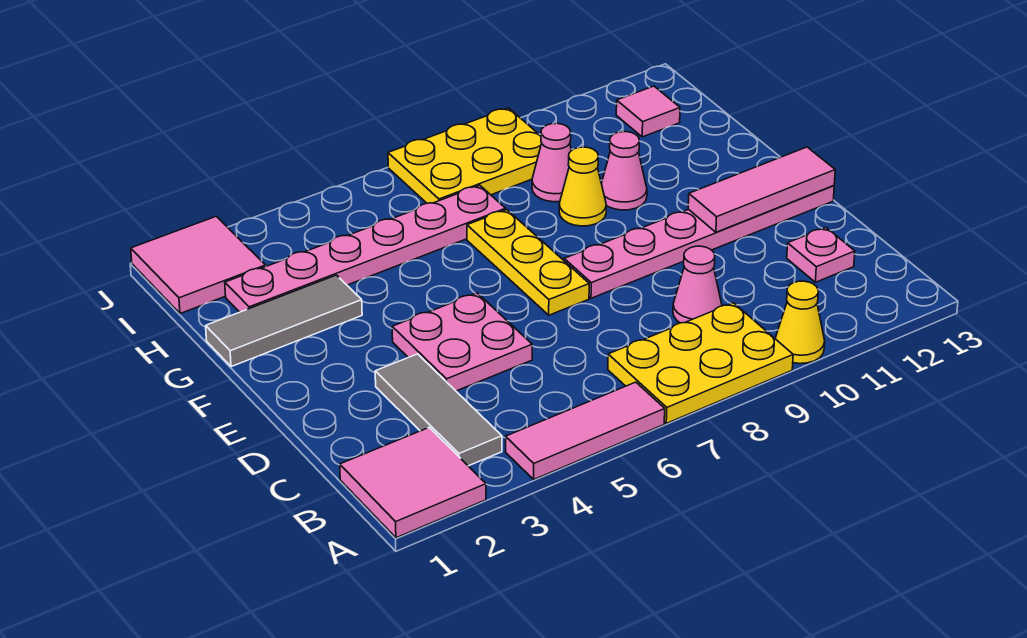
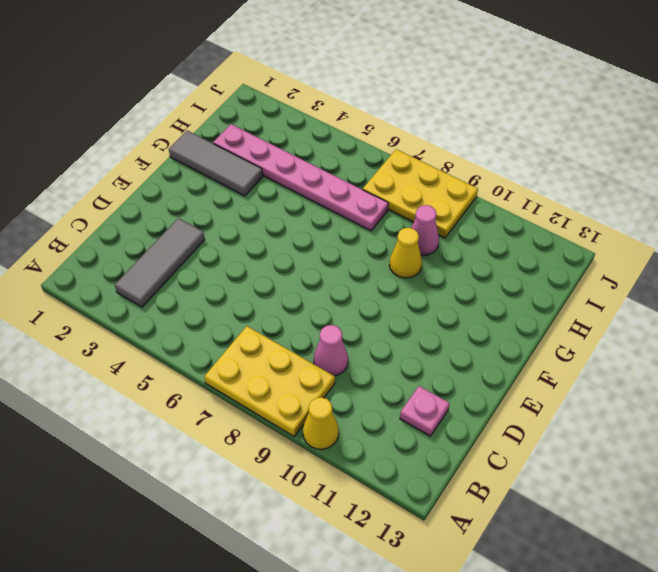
none -> pink tile A1:B2 level 1
none -> pink tile A4:A6 level 1
none -> pink plate D4:E5 level 1

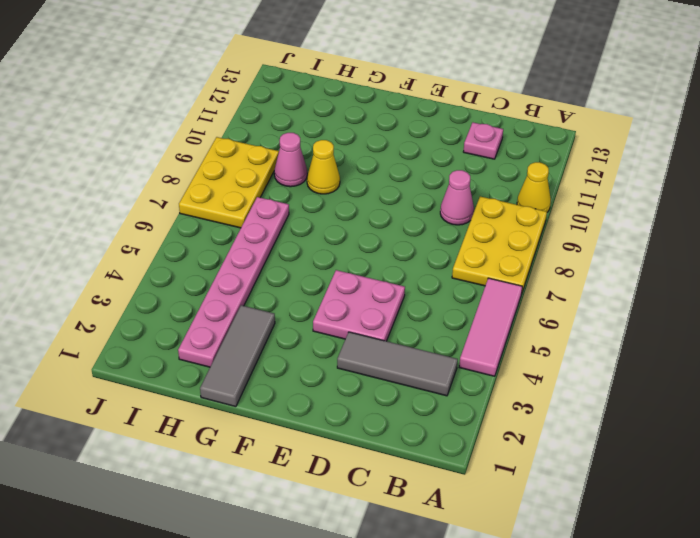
none -> pink tile A1:B2 level 1
none -> yellow plate E7:G7 level 1
none -> pink plate E8:E13 level 1

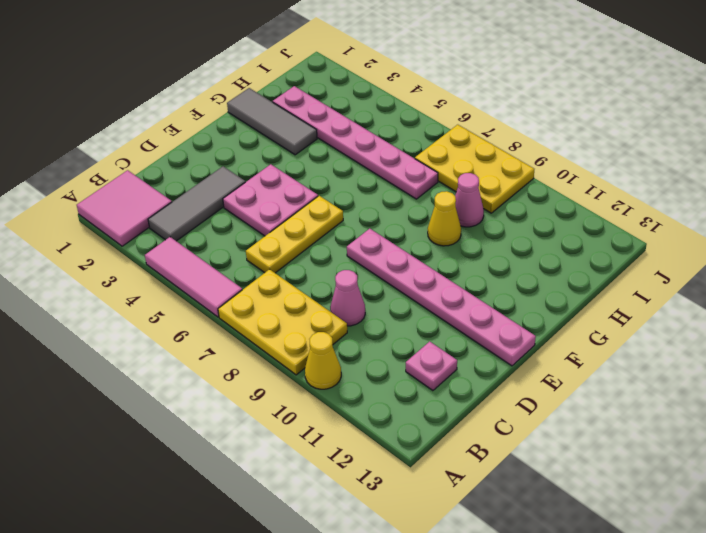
yellow plate C6:E6 level 1 -> yellow plate E7:G7 level 1
none -> pink cone G10 level 1
none -> pink tile I1:J2 level 1
none -> pink tile I12 level 1

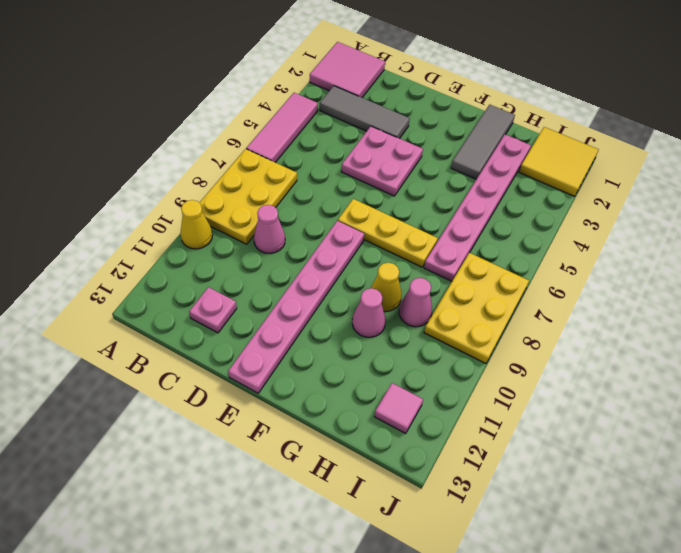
yellow tile I1:J2 level 1 -> pink tile I1:J2 level 1
none -> pink tile E11:E13 level 2

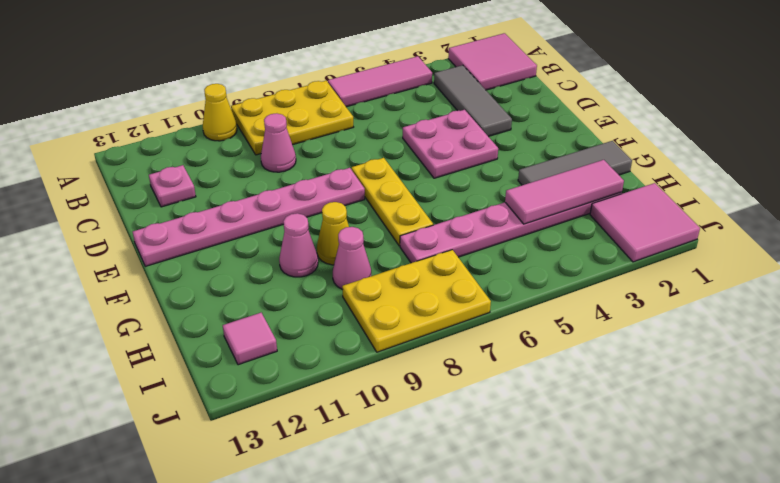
pink tile H2:H4 level 2 -> pink tile E11:E13 level 2

